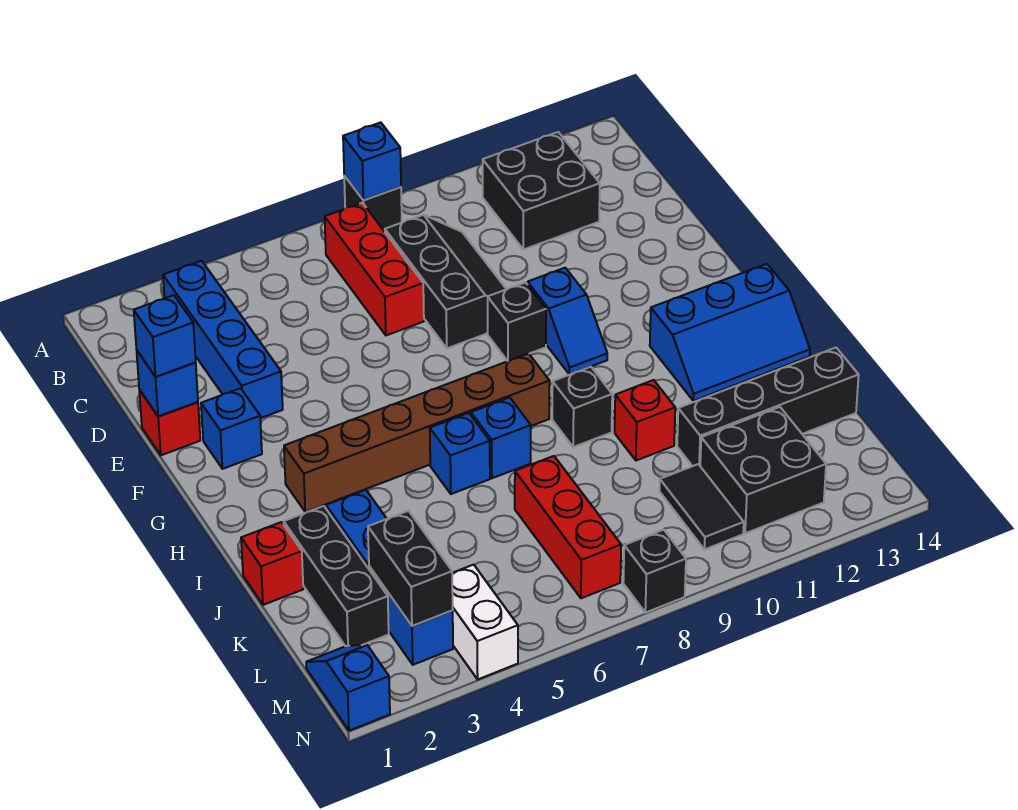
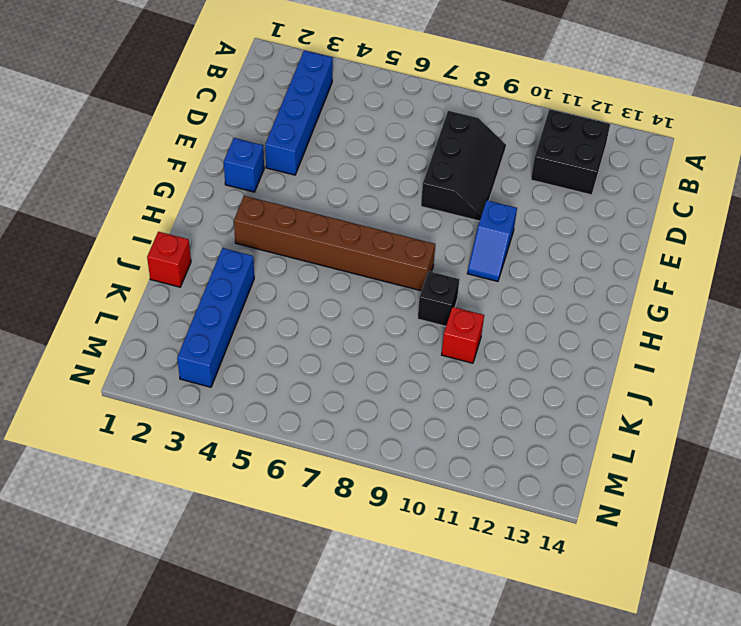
none -> black brick A8 level 1
none -> red brick B7:D7 level 1
none -> red brick E1 level 1

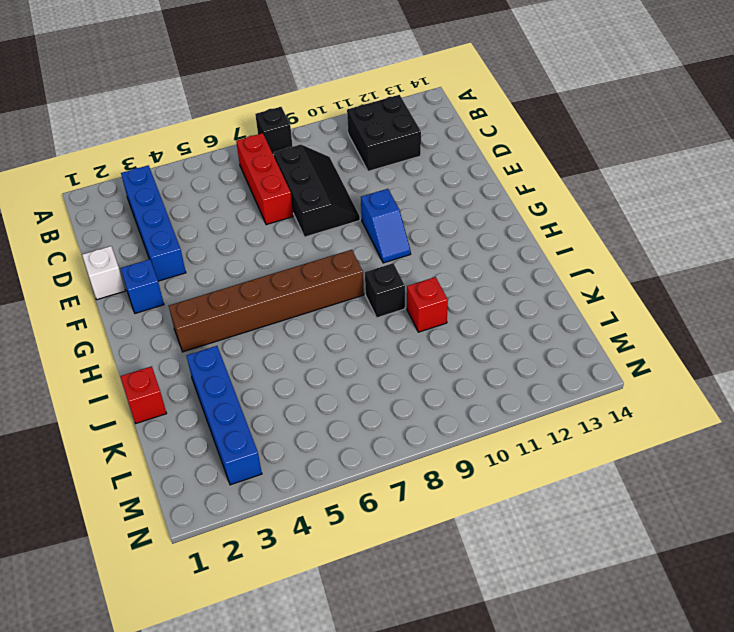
white brick E1 level 1 -> red brick E1 level 1
none -> black brick F9 level 1
none -> blue slope H12:I14 level 1 top H
none -> blue brick I6 level 1

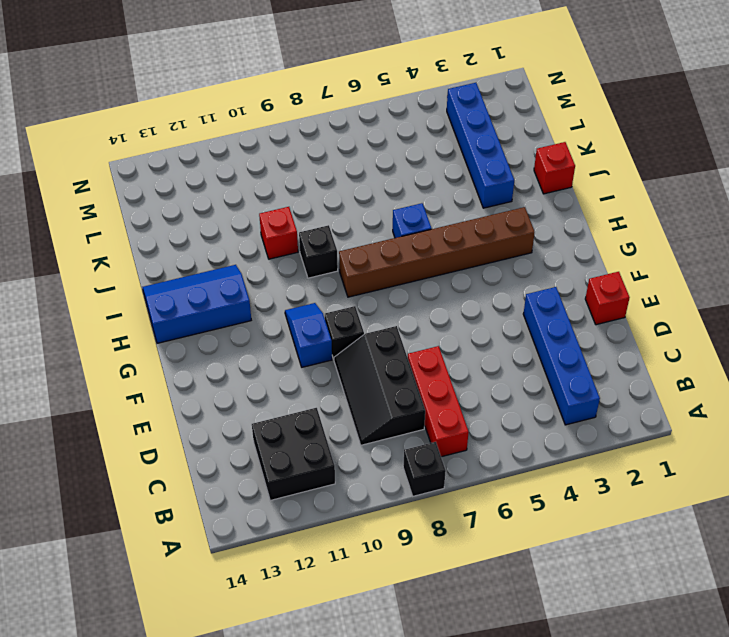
none -> blue brick F2 level 1
none -> blue brick I7 level 1
none -> black brick J2:L2 level 1

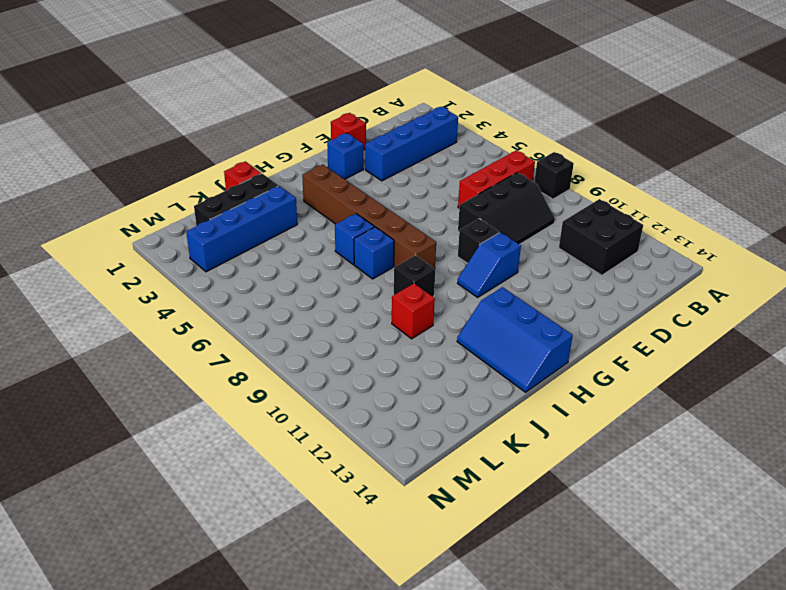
none -> red brick K7:M7 level 1
none -> black brick K11:K14 level 1
none -> black tile L10:M10 level 1

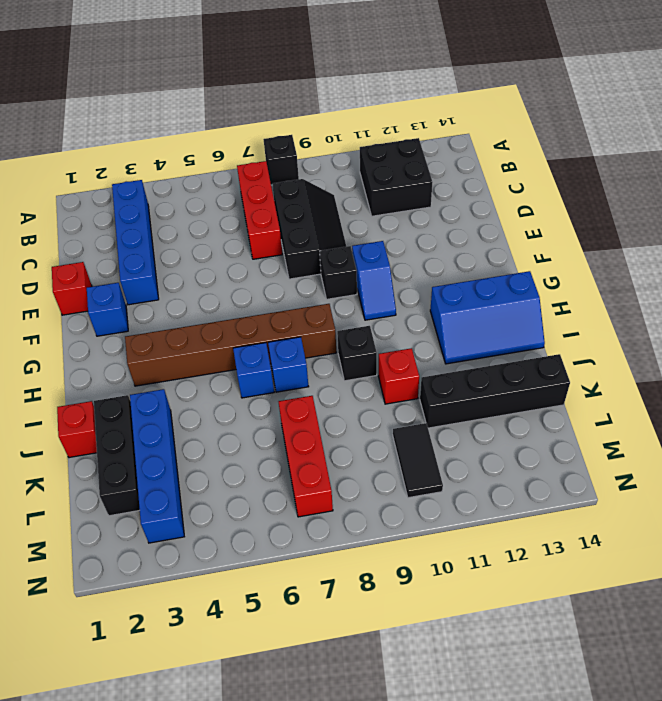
none -> black brick L11:M12 level 1
none -> blue slope M1:N1 level 1 top N
none -> white brick M4:N4 level 1

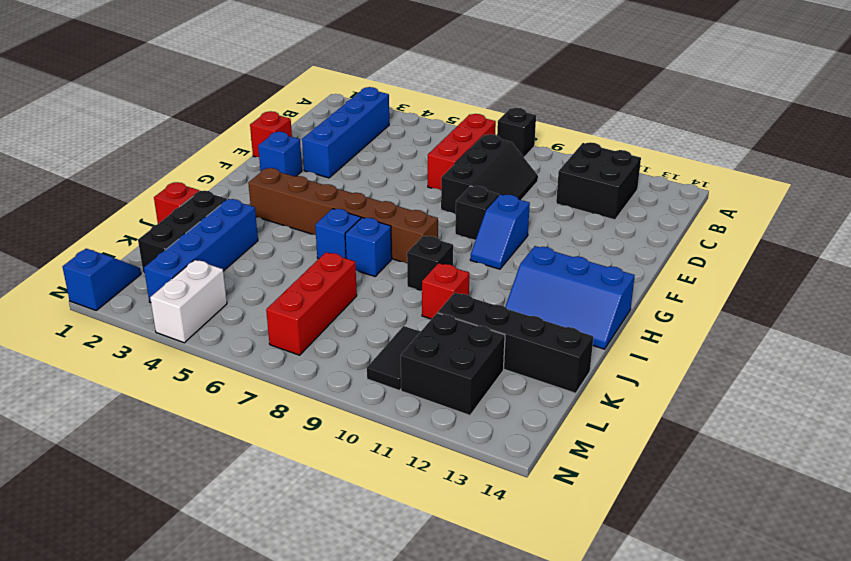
none -> black brick N8 level 1
none -> blue brick A8 level 2
none -> blue brick E1 level 2

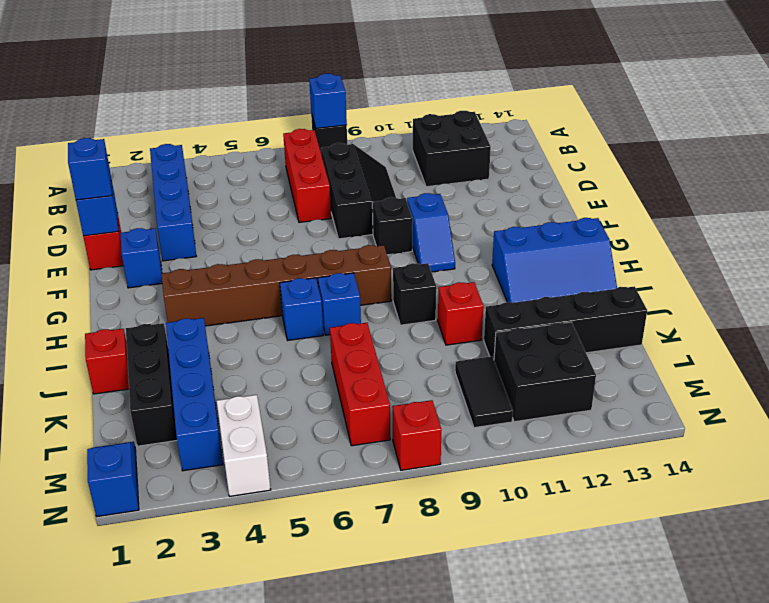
red brick N8 level 1 -> black brick N8 level 1
none -> black brick L3:M3 level 2

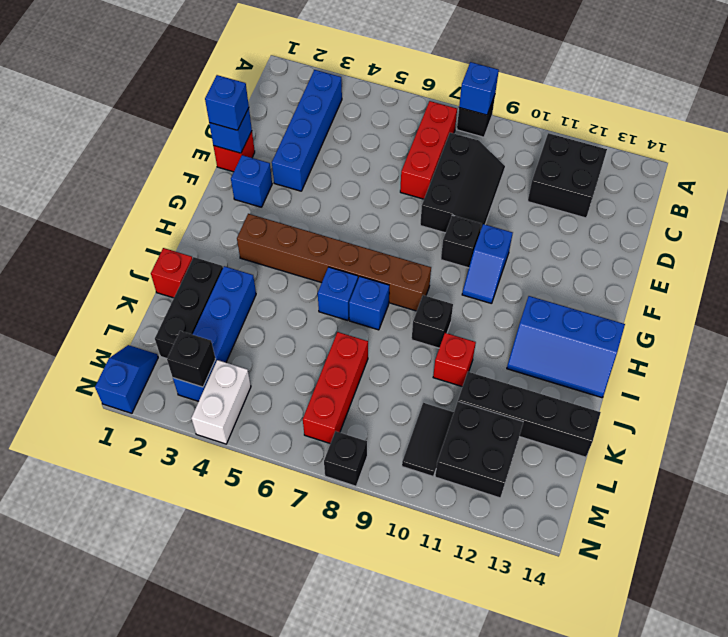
black brick M3 level 2 -> black brick L3:M3 level 2

